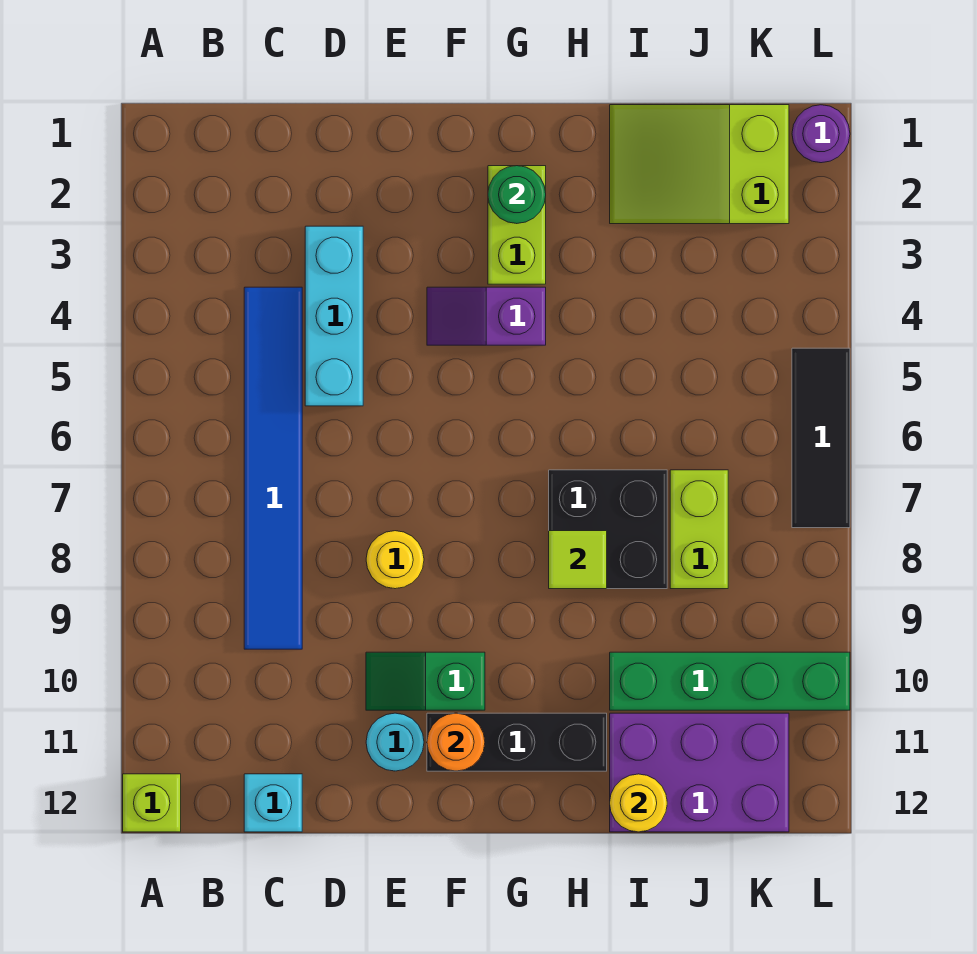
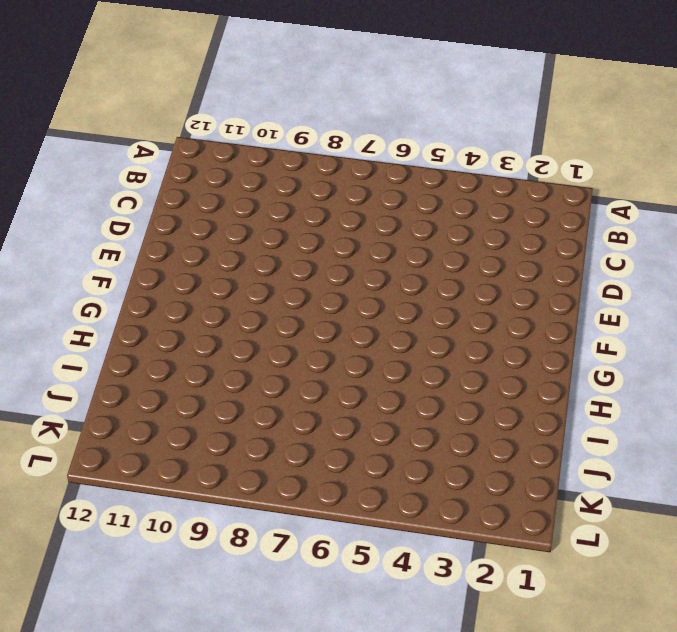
none -> lime brick A12 level 1
none -> blue tile C4:C9 level 1
none -> cyan brick C12 level 1

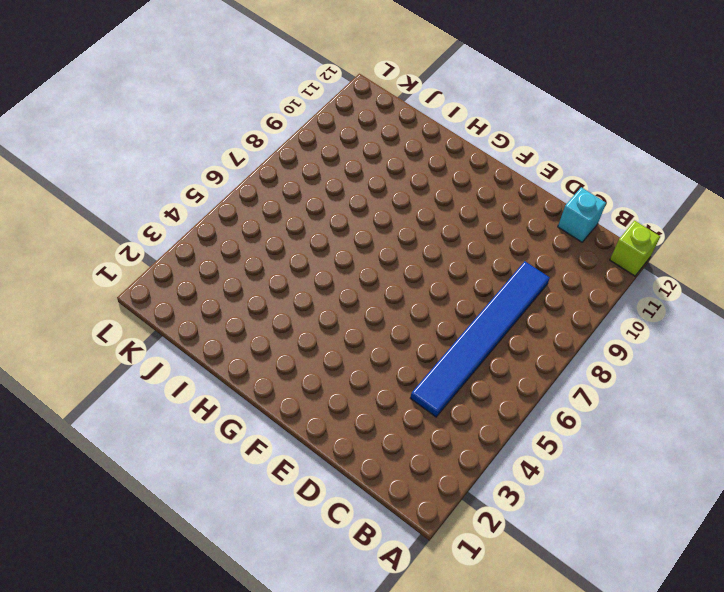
none -> cyan brick D3:D5 level 1
none -> yellow round brick E8 level 1
none -> green slope E10:F10 level 1 top F

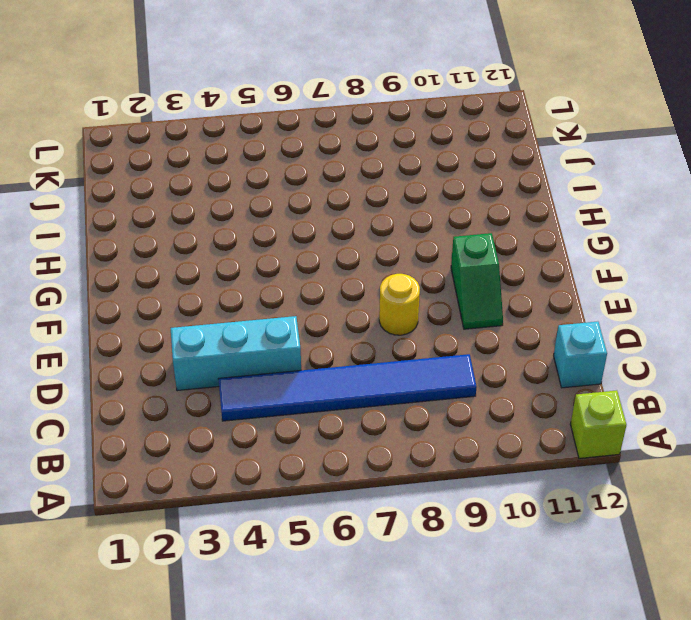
none -> cyan round brick E11 level 1
none -> purple slope F4:G4 level 1 top G
none -> black brick F11:H11 level 1

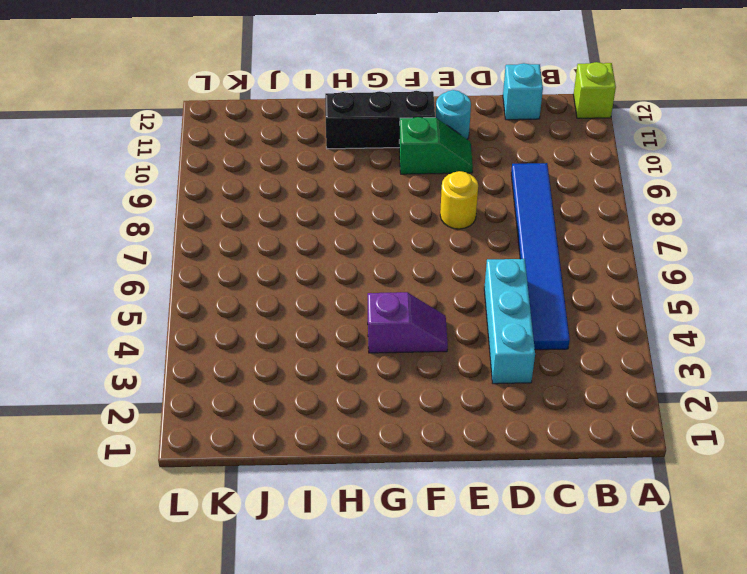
none -> lime brick G2:G3 level 1
none -> black brick H7:I8 level 1
none -> lime slope I1:K2 level 1 top K

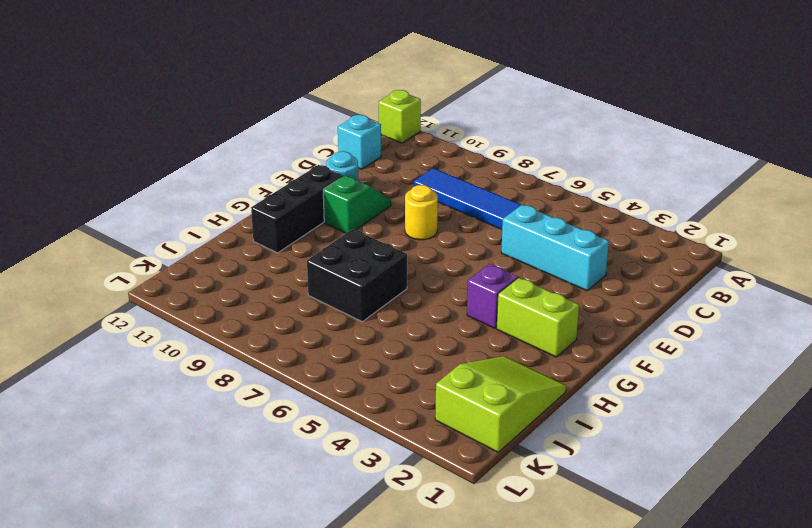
none -> green brick I10:L10 level 1
none -> purple brick I11:K12 level 1
none -> lime brick J7:J8 level 1

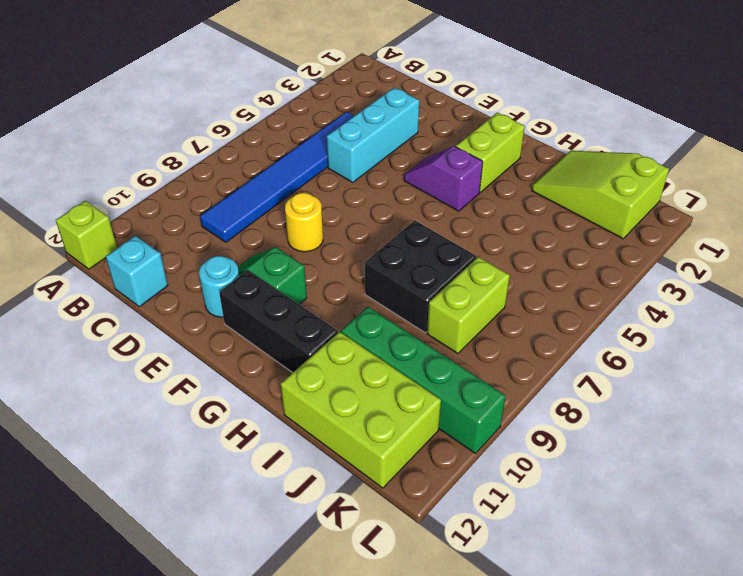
lime brick I11:K12 level 1 -> purple brick I11:K12 level 1
none -> purple round brick L1 level 1
none -> black tile L5:L7 level 1
none -> orange round brick F11 level 2

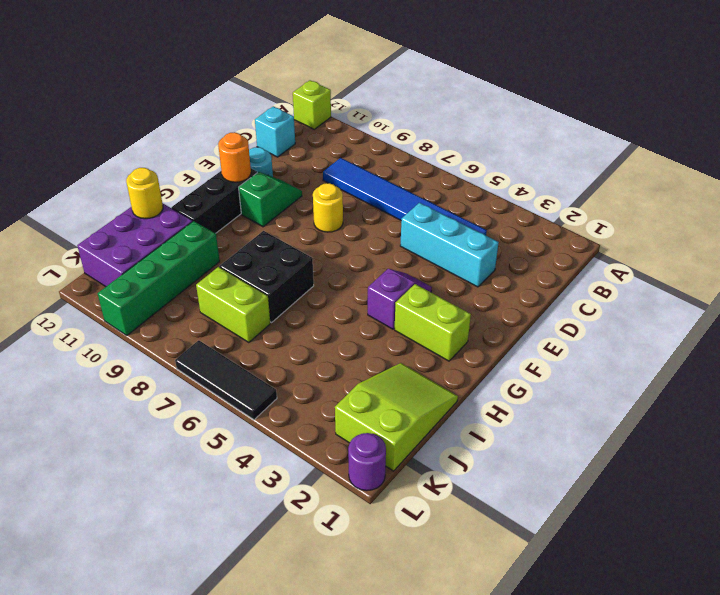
none -> green round brick G2 level 2
none -> lime tile H8 level 2

